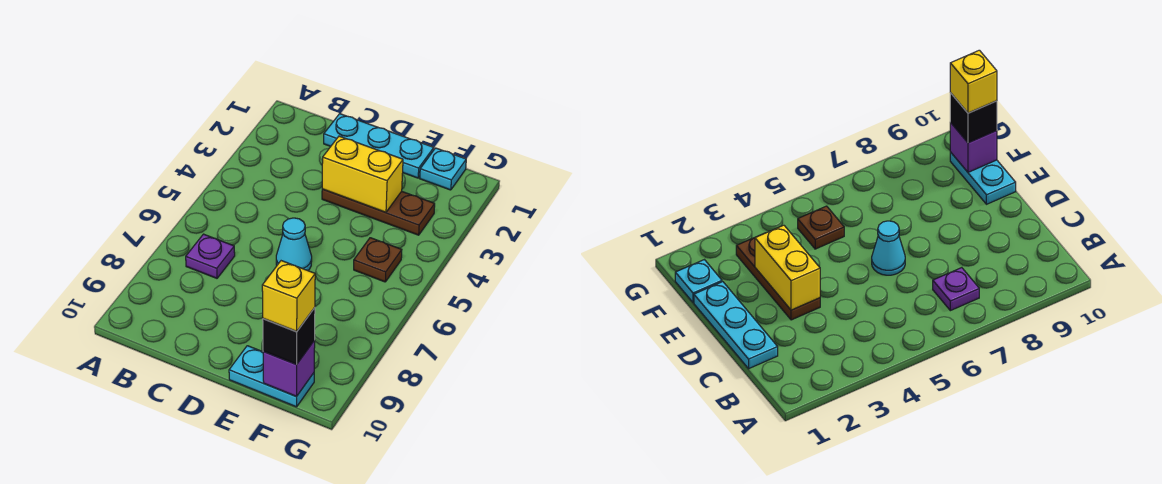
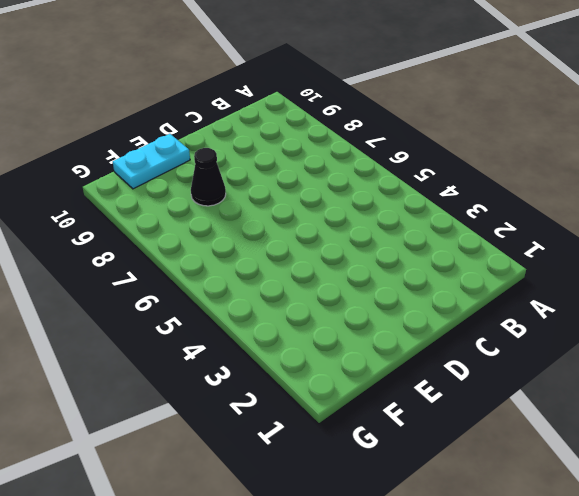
black cone E8 level 1 -> none
none -> purple plate B7 level 1
none -> cyan plate C1:E1 level 1

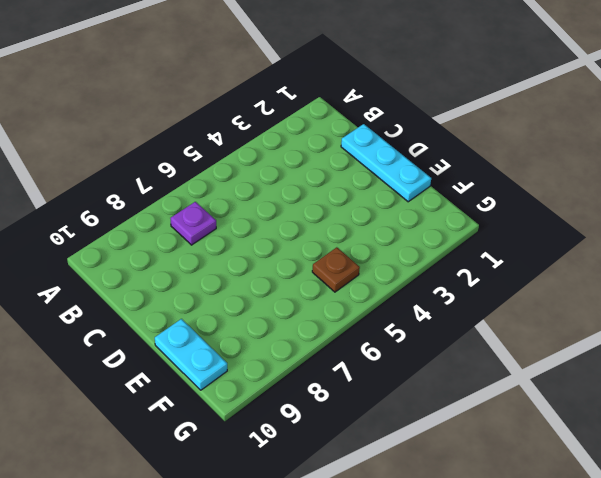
none -> brown plate D3:F3 level 1
none -> cyan cone D6 level 1

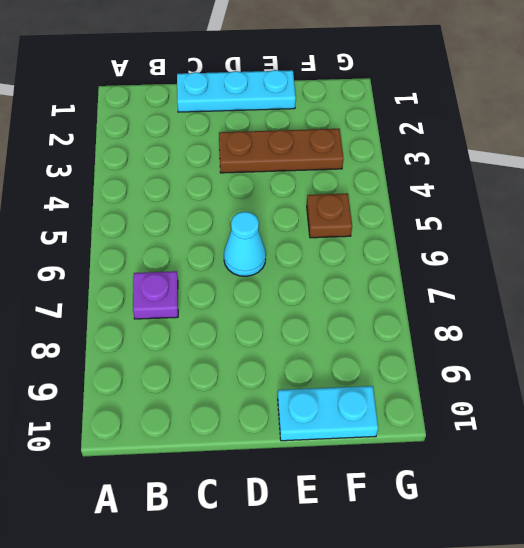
none -> cyan plate F1 level 1
none -> yellow brick D3:E3 level 2

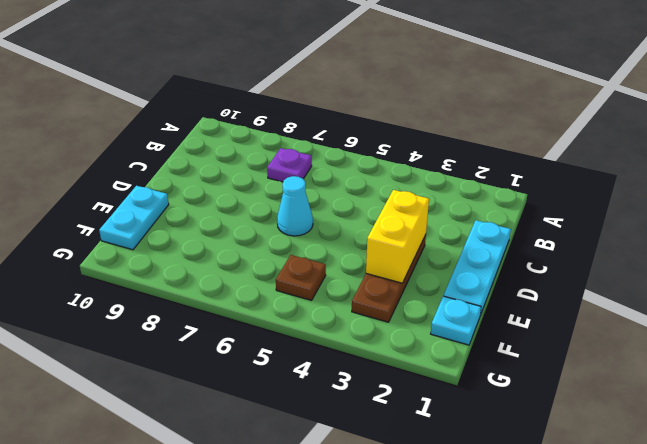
none -> purple brick F10 level 2
none -> black brick F10 level 3

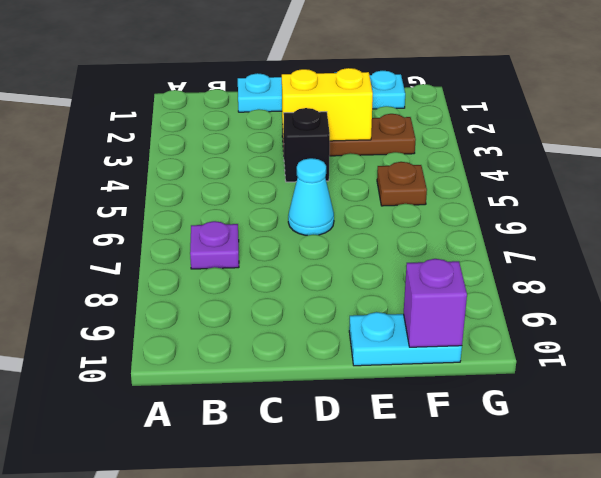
black brick D4 level 1 -> black brick F10 level 3
none -> yellow brick F10 level 4

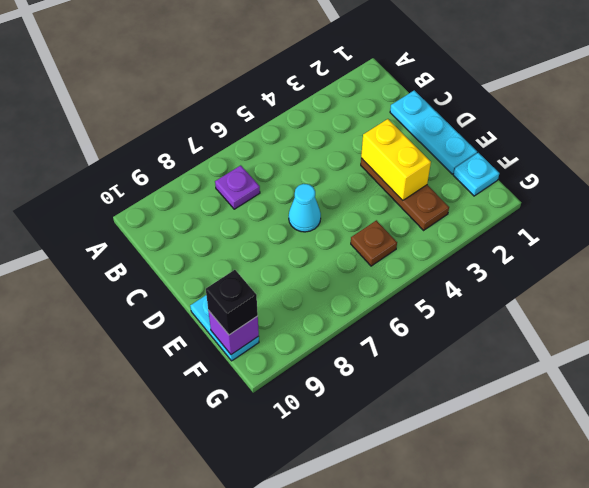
none -> yellow brick F10 level 4

